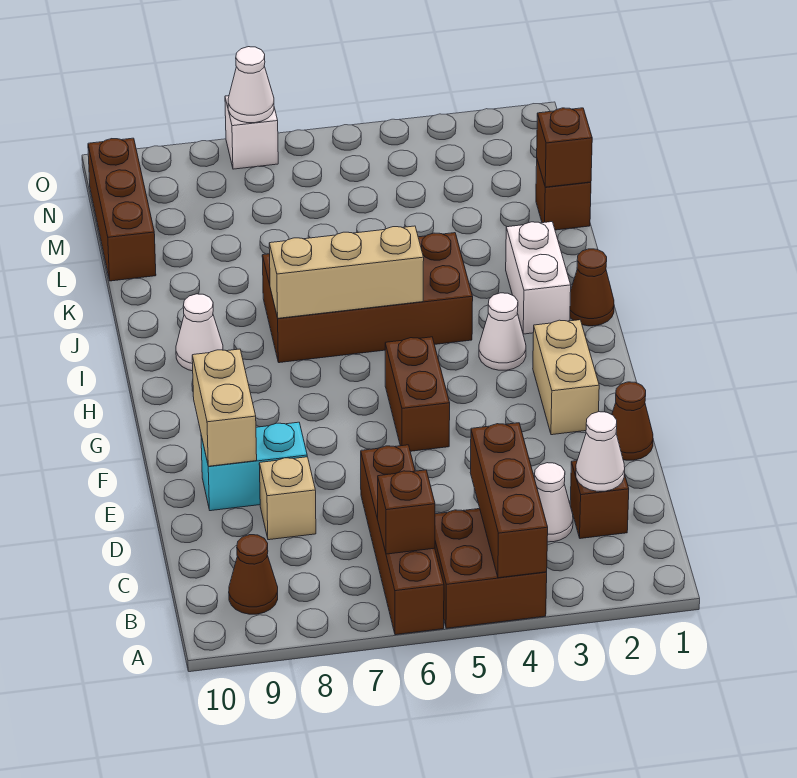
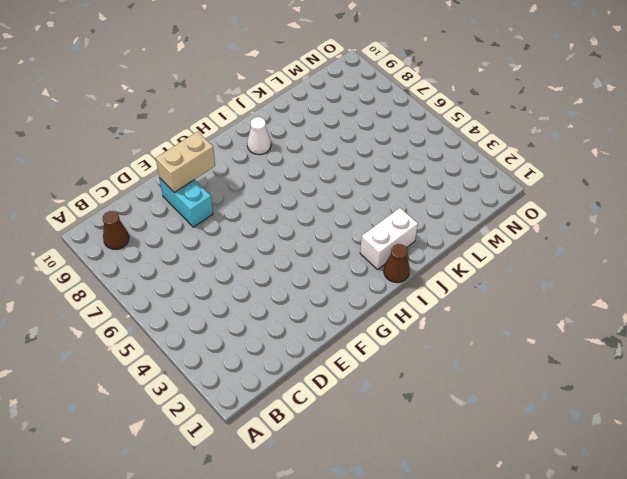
none -> brown brick A4:B5 level 1
none -> brown brick A6:D6 level 1
none -> brown brick C2 level 1

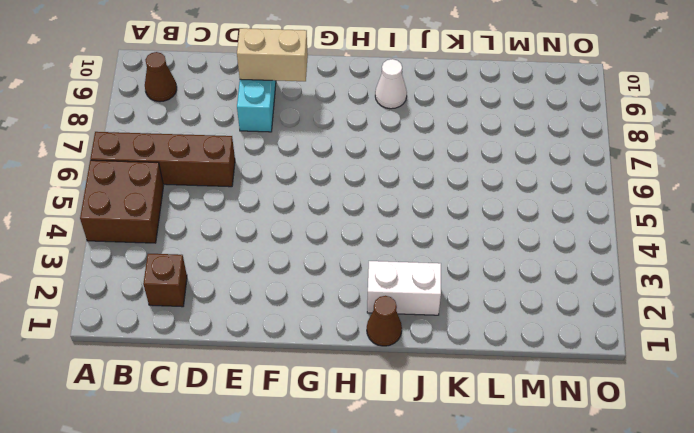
none -> white cone C3 level 1
none -> tan brick D8 level 1
none -> brown cone E1 level 1

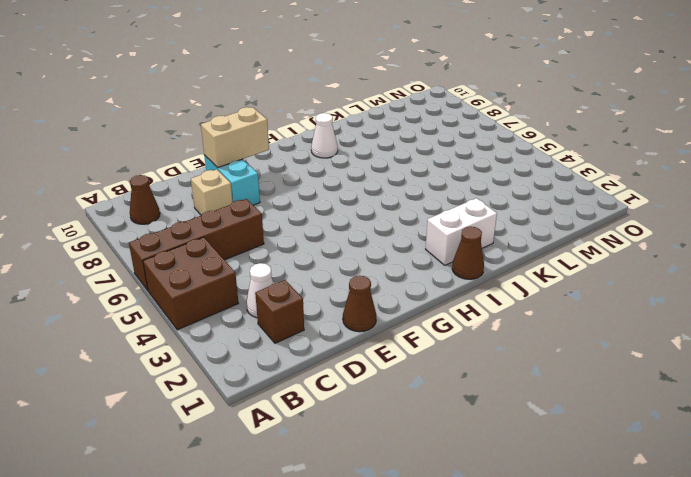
none -> tan brick F2:G2 level 1
none -> brown brick F5:G5 level 1
none -> white cone H3 level 1

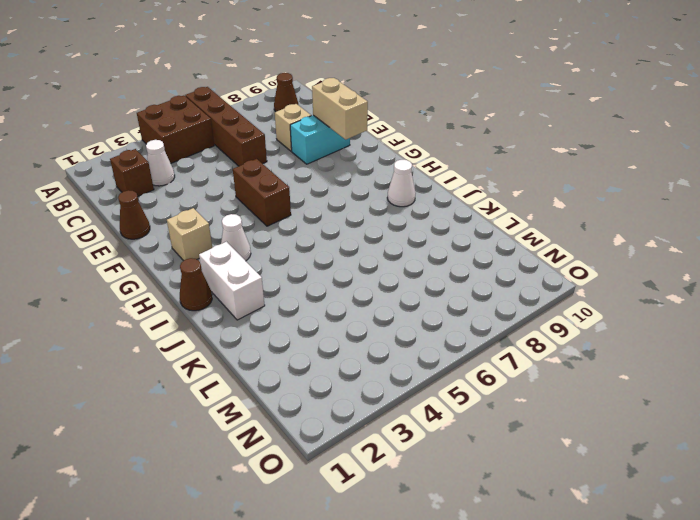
tan brick G2 level 1 -> tan brick F2:G2 level 1
none -> brown brick I4:J7 level 1
none -> brown brick L1 level 1
none -> brown brick L10:N10 level 1

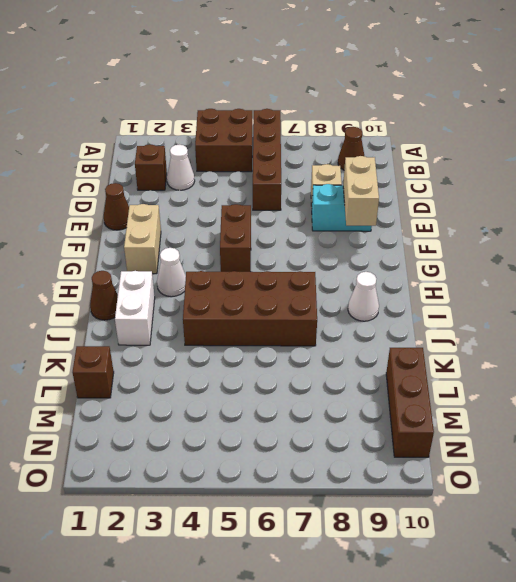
none -> white brick O7 level 1
none -> brown brick A4:C4 level 2
none -> brown brick B6 level 2

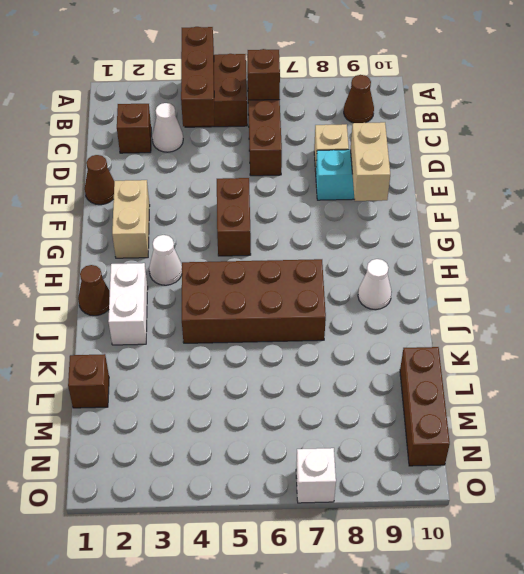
none -> white cone C2 level 2
none -> tan brick I5:I7 level 2
none -> brown brick L1 level 2

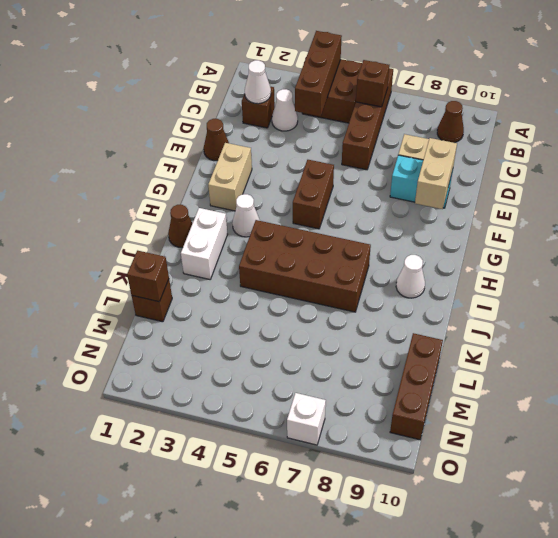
none -> tan brick I5:I7 level 2
none -> white cone O7 level 2

